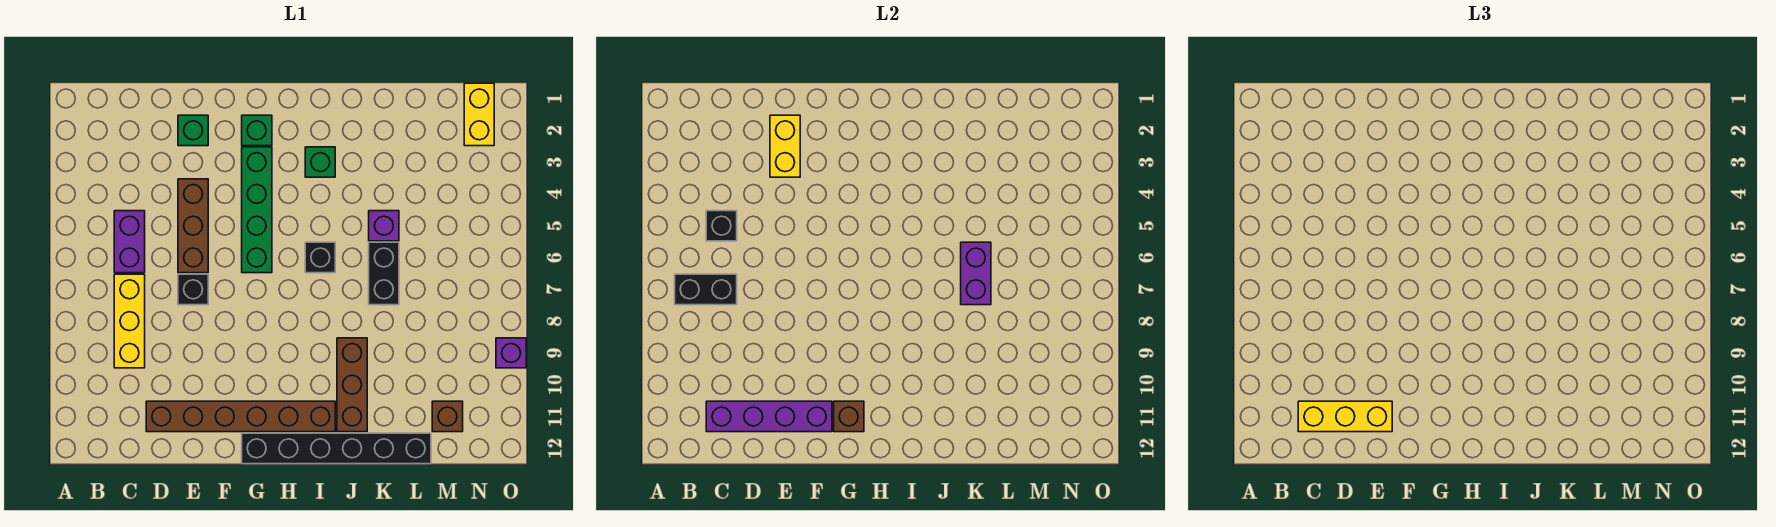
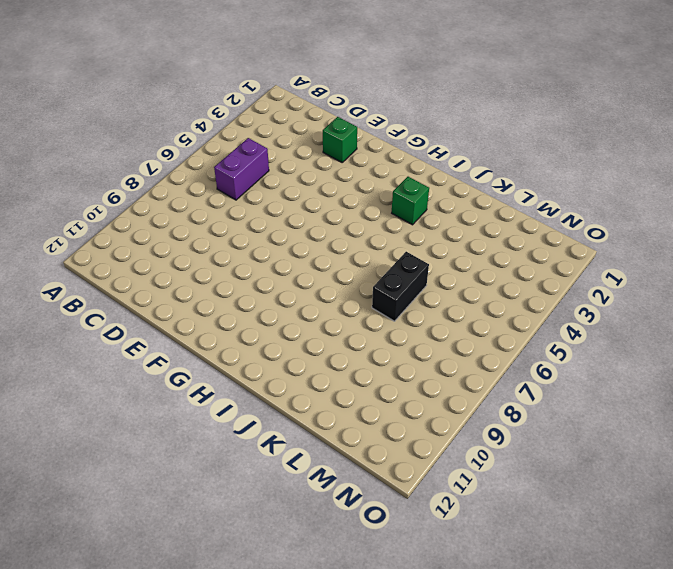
none -> yellow brick C7:C9 level 1
none -> brown brick D11:I11 level 1
none -> brown brick E4:E6 level 1

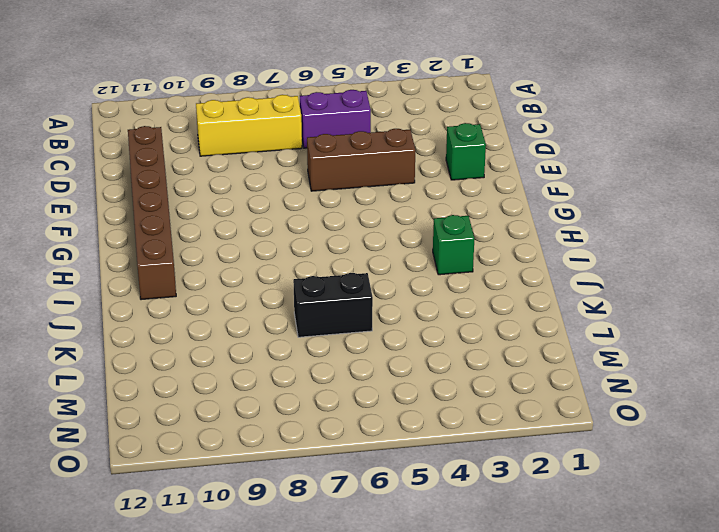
none -> black brick E7 level 1
none -> green brick G2 level 1
none -> green brick G3:G6 level 1

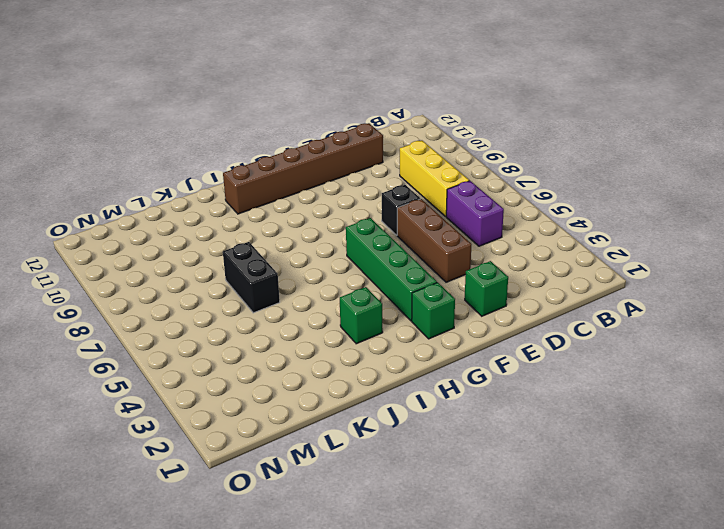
none -> black brick G12:L12 level 1
none -> black brick I6 level 1
none -> brown brick J9:J11 level 1

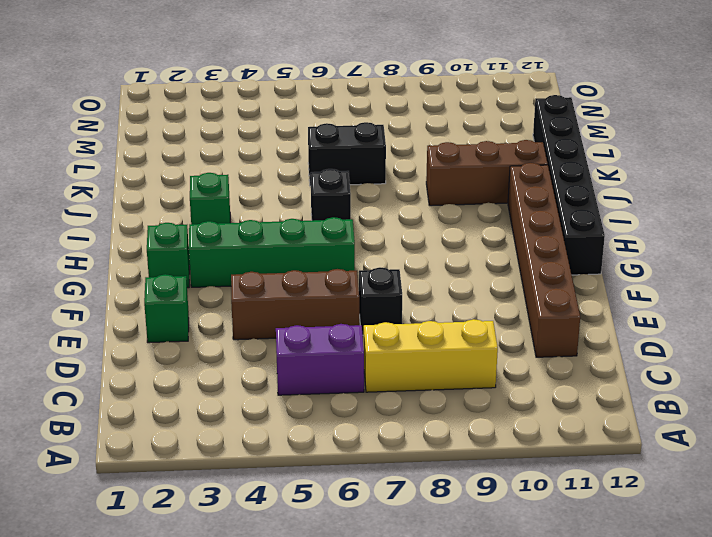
none -> purple brick K5 level 1
none -> brown brick M11 level 1
none -> yellow brick N1:N2 level 1

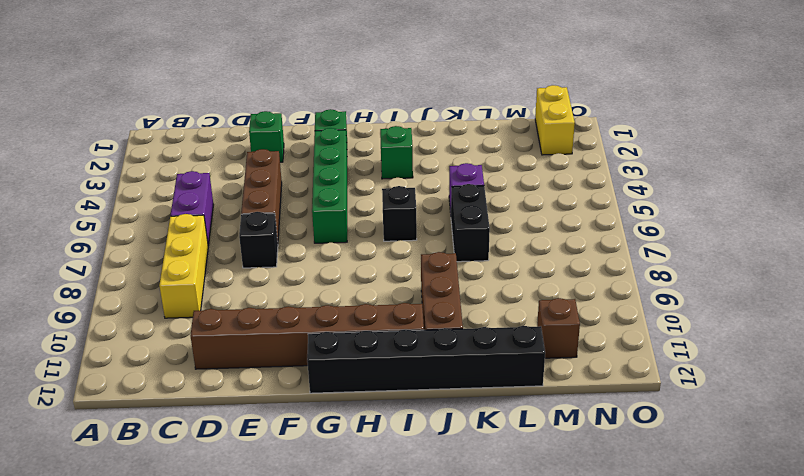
none -> purple brick O9 level 1
none -> black brick B7:C7 level 2
none -> black brick C5 level 2

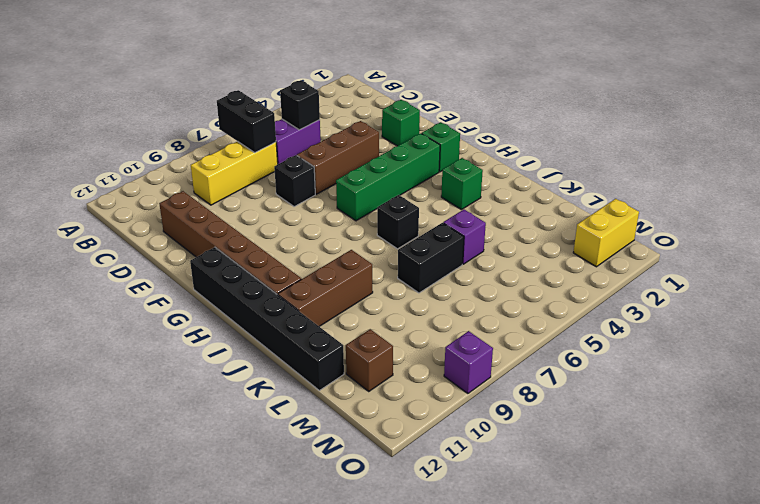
none -> purple brick C11:F11 level 2
none -> yellow brick E2:E3 level 2
none -> brown brick G11 level 2

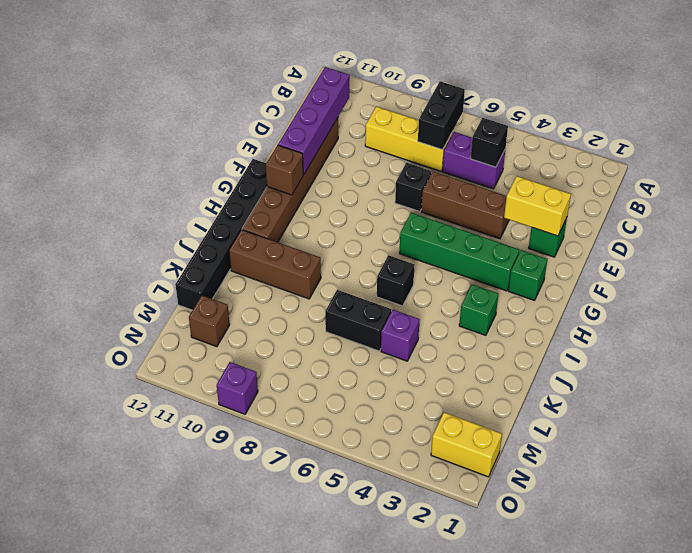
none -> purple brick K6:K7 level 2
none -> yellow brick C11:E11 level 3

